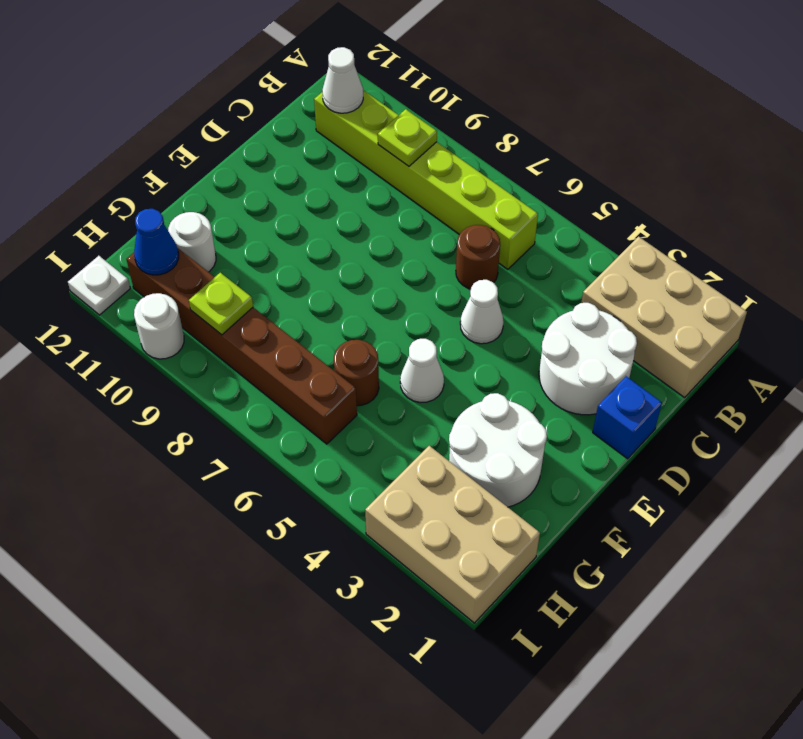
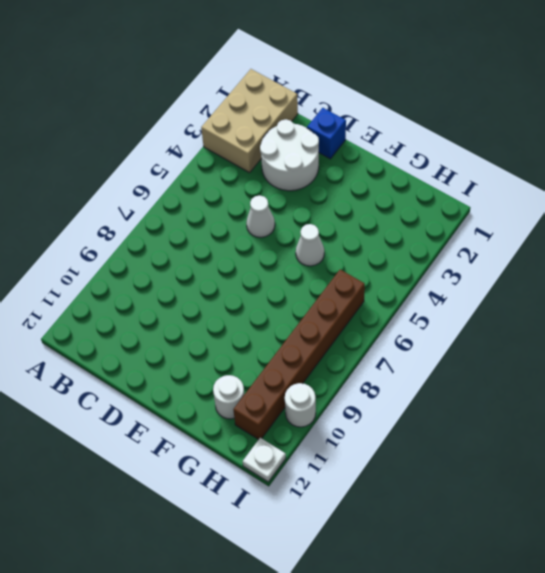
none -> lime brick B6:B11 level 1
none -> brown round brick C6 level 1
none -> white round brick F2:G3 level 1

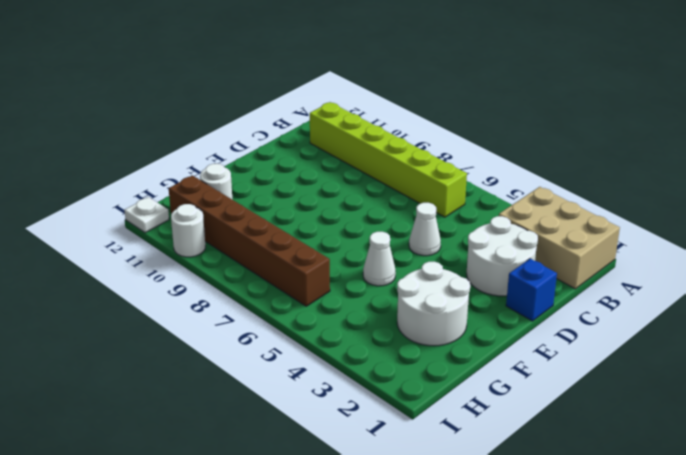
none -> brown round brick C6 level 1
none -> brown round brick G6 level 1
none -> tan brick H1:I3 level 1

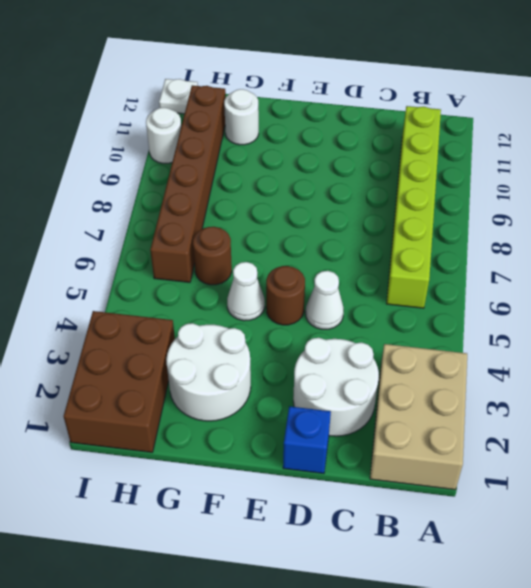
brown round brick E5 level 1 -> brown round brick C6 level 1
brown brick H1:I3 level 1 -> tan brick H1:I3 level 1
none -> lime plate B9 level 2
none -> white cone B11 level 2
none -> lime plate H9 level 2

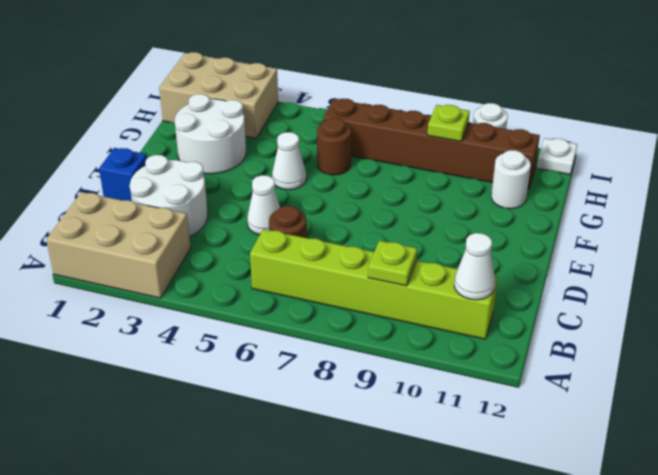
none -> blue cone H11 level 2

